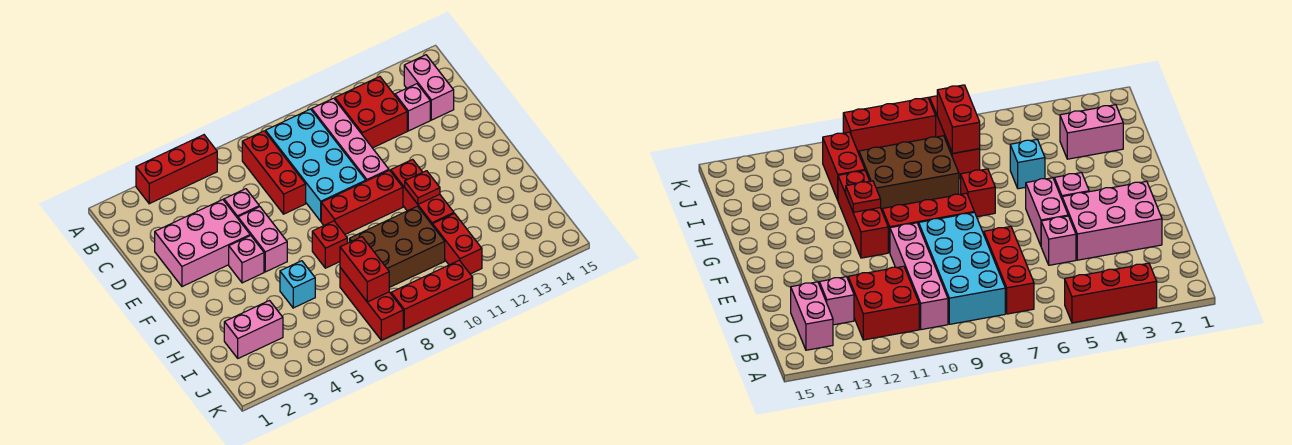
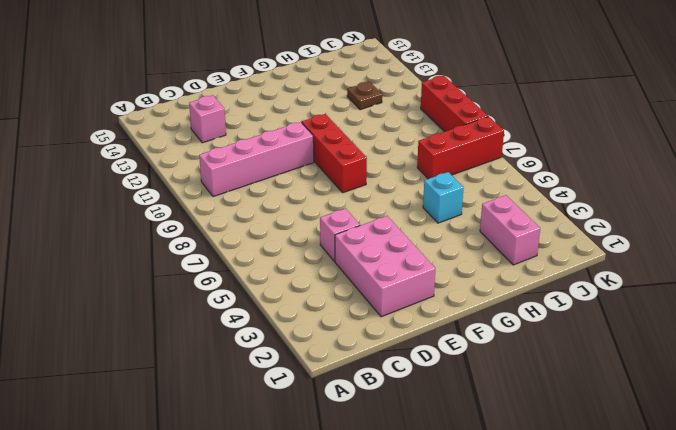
brown plate I12 level 1 -> none
none -> red brick A3:A5 level 1
none -> red brick B7:D7 level 1
none -> cyan brick B8:E9 level 1

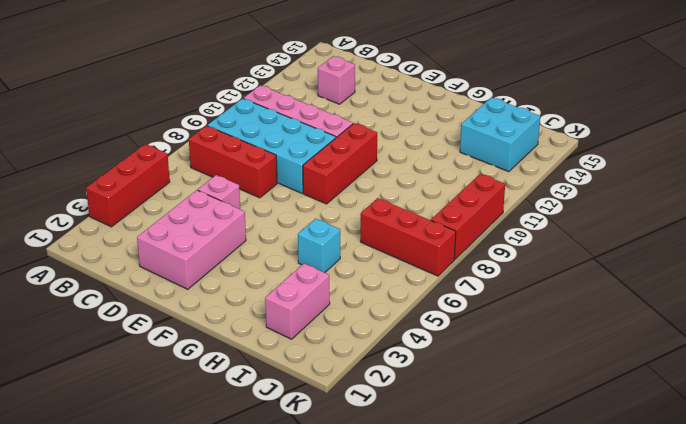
cyan brick I13:J14 level 1 -> none
none -> red brick B11:C12 level 1
none -> pink brick B14:C14 level 1
none -> pink brick E5:F5 level 1

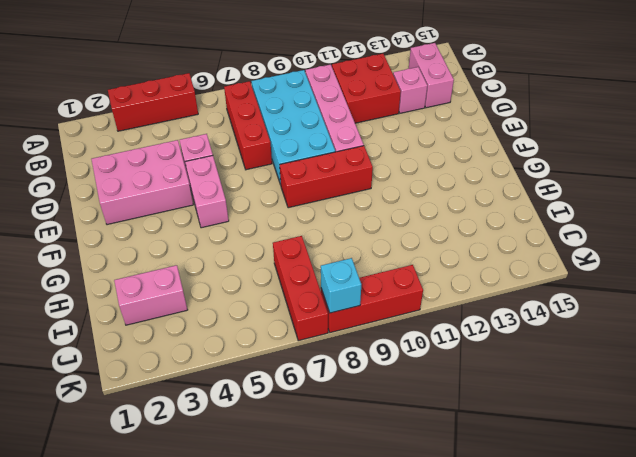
cyan brick K8 level 2 -> cyan brick H5 level 1
none -> pink brick F4 level 1
none -> red brick F11:H11 level 1
none -> red brick G7 level 1

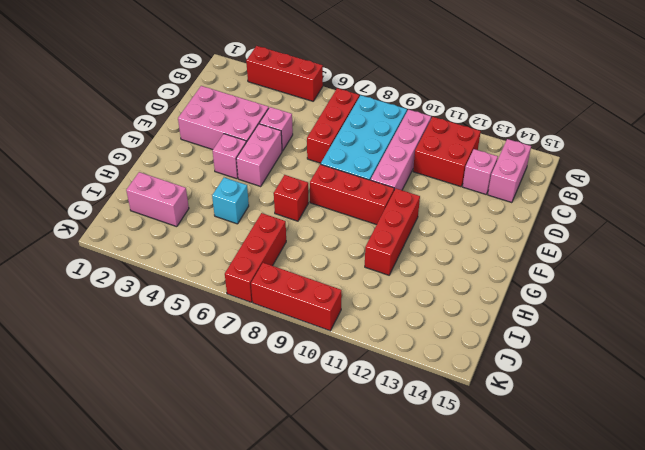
none -> brown brick H8:I10 level 1
none -> red brick I11:J11 level 1
none -> red plate G11 level 2

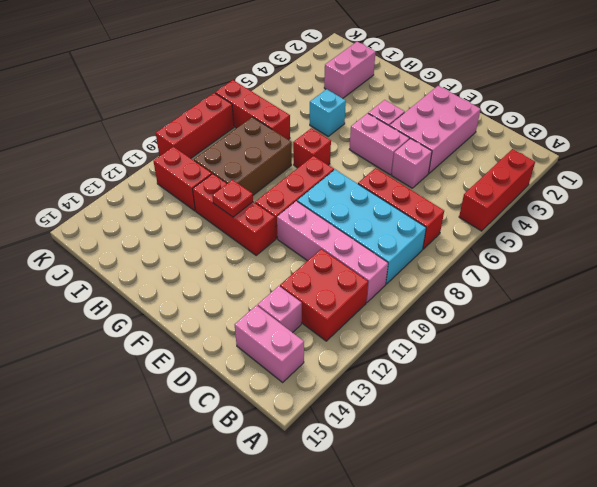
none -> red brick I7:J7 level 2

